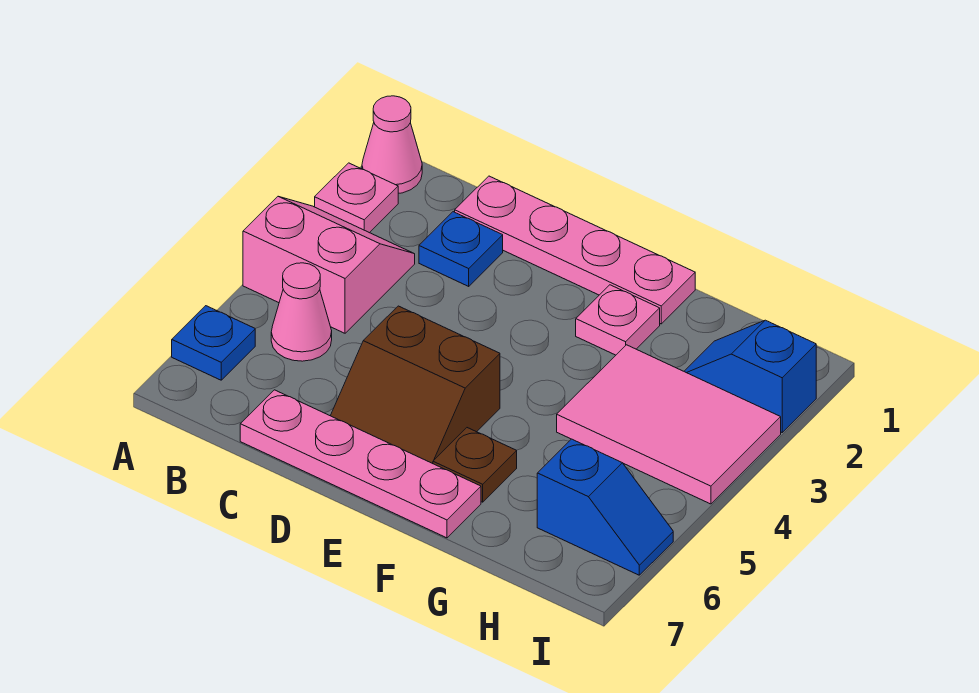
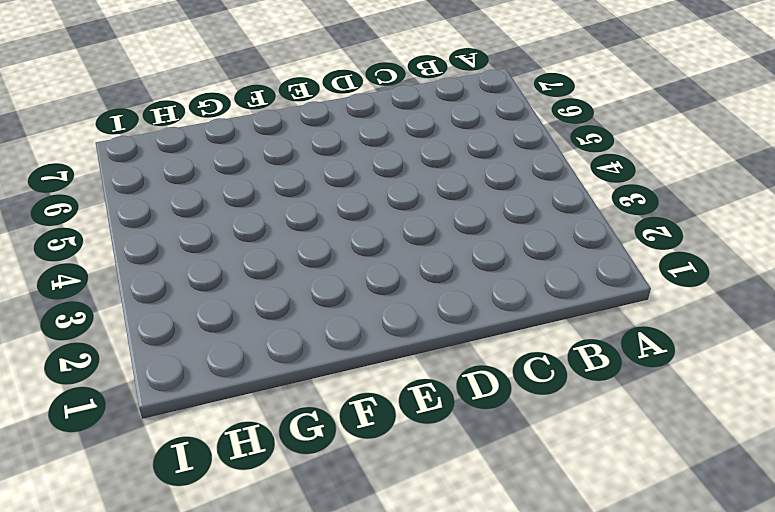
none -> pink cone A1 level 1
none -> pink plate A2 level 1
none -> pink slope A3:B4 level 1 top 4

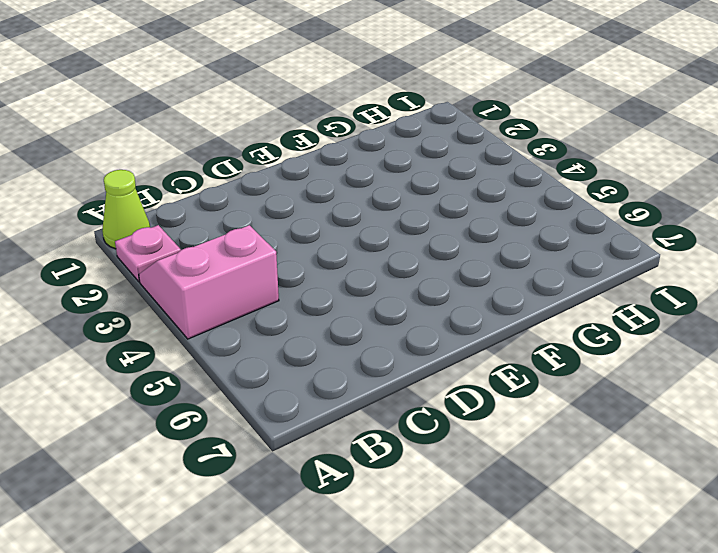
lime cone A1 level 1 -> pink cone A1 level 1
none -> blue plate A6 level 1
none -> pink cone B5 level 1
none -> pink plate C1:F1 level 1

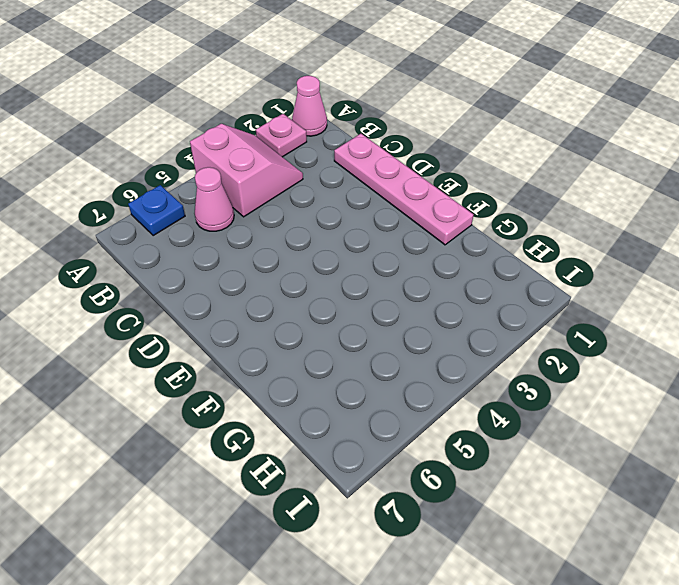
none -> blue plate C2 level 1
none -> pink plate C7:F7 level 1
none -> brown slope D5:E6 level 1 top 5

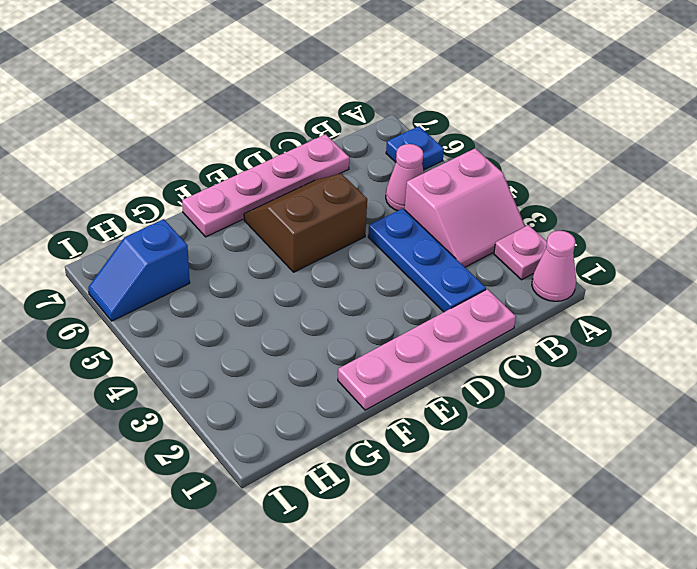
blue plate C2:C4 level 1 -> blue plate C2 level 1
none -> pink plate F2 level 1
none -> brown plate F6 level 1
none -> pink tile G3:I4 level 1

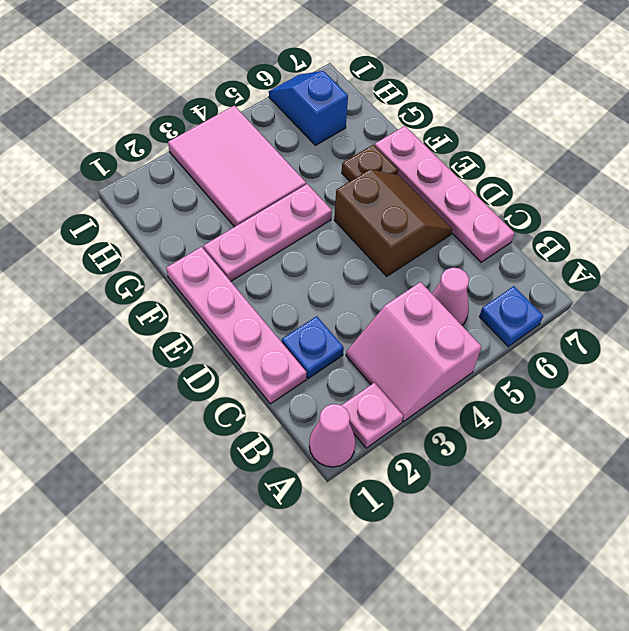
pink plate F2:F4 level 1 -> pink plate F2 level 1
none -> blue slope H2:I2 level 1 top I

